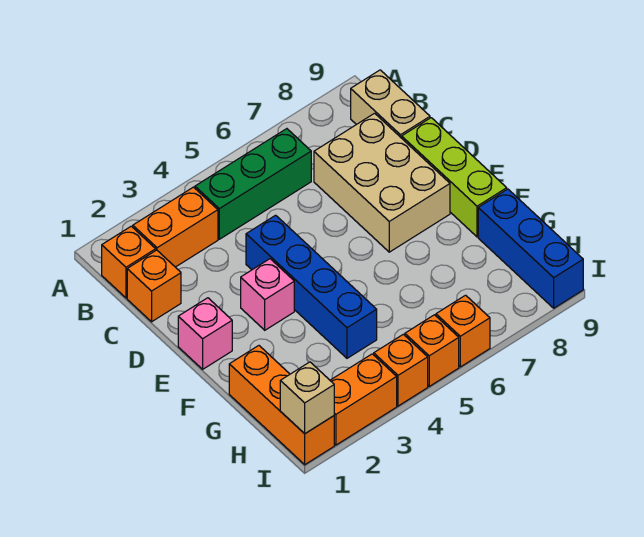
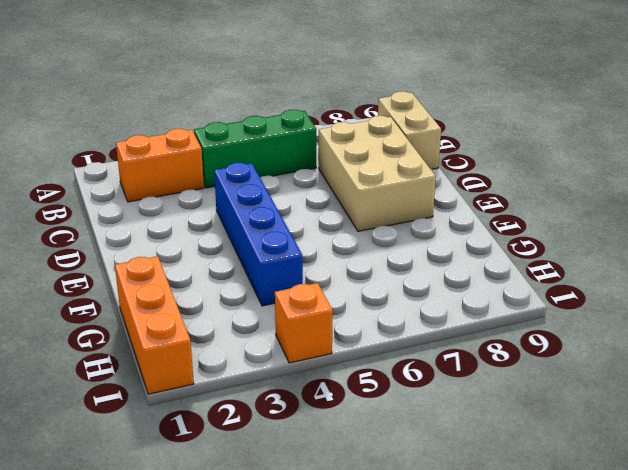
none -> orange brick B1 level 1
none -> orange brick C1 level 1
none -> lime brick D9:F9 level 1

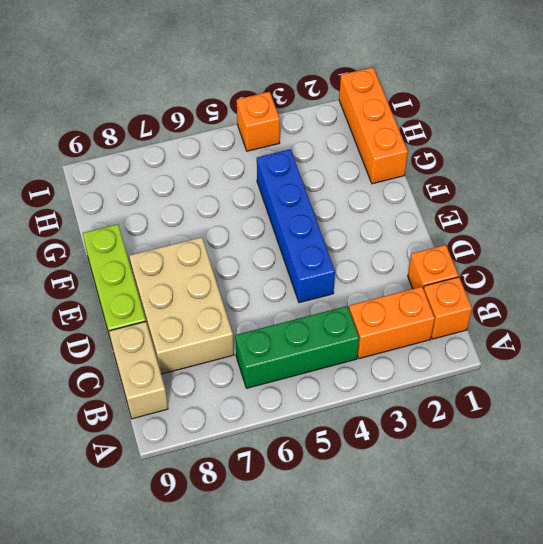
none -> pink brick E1 level 1
none -> pink brick E3 level 1
none -> blue brick G9:I9 level 1

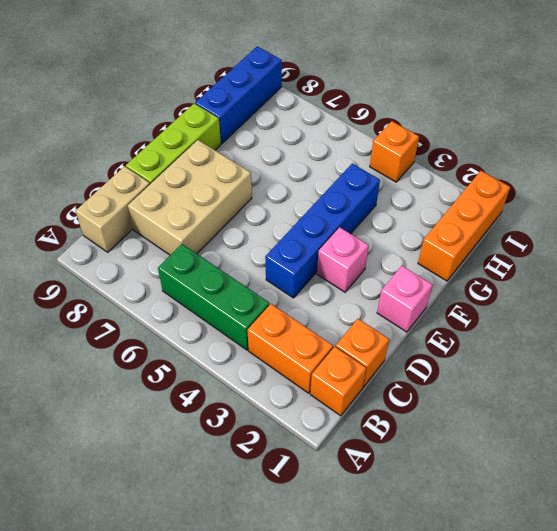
none -> orange brick I2:I3 level 1
none -> orange brick I5 level 1
none -> orange brick I6 level 1

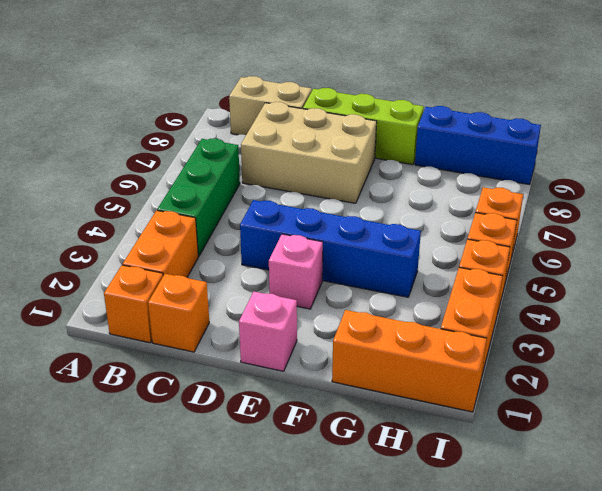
none -> tan brick I1 level 2

